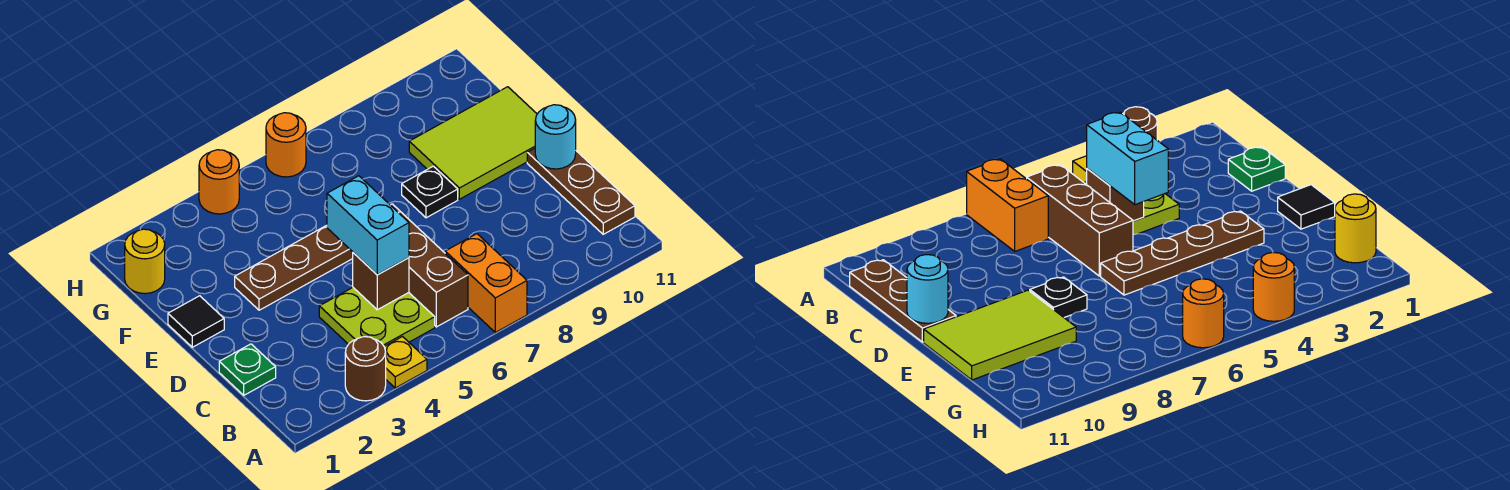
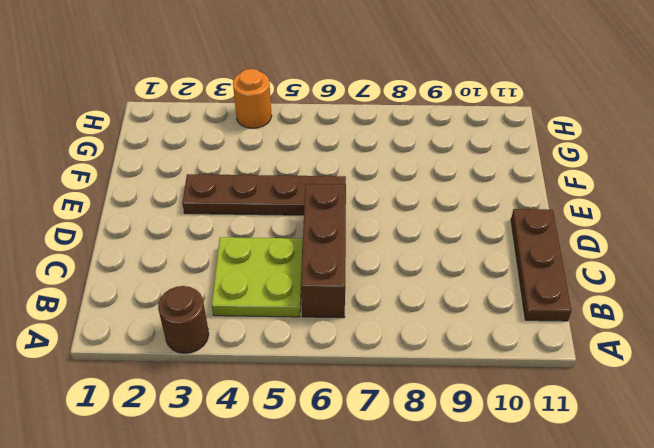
none -> yellow plate A4 level 1
none -> orange brick A7:B7 level 1
none -> green plate C1 level 1

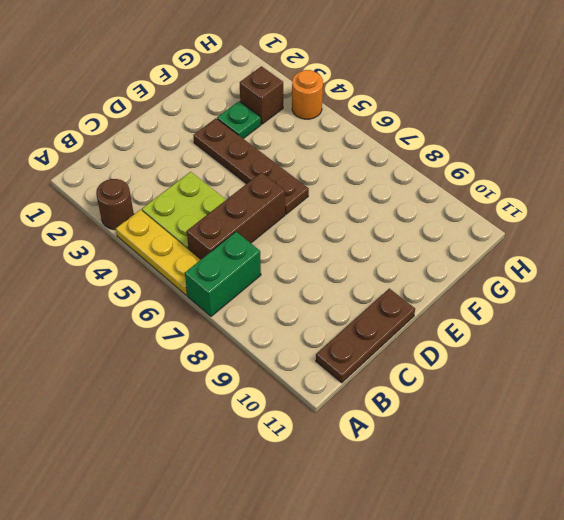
yellow plate A4:A6 level 1 -> yellow plate A4 level 1
green brick A7:B7 level 1 -> orange brick A7:B7 level 1
green plate F3 level 1 -> green plate C1 level 1
brown brick G3 level 1 -> brown brick C5 level 2
none -> black tile E1 level 1
none -> black plate E8 level 1
none -> lime tile E9:F11 level 1

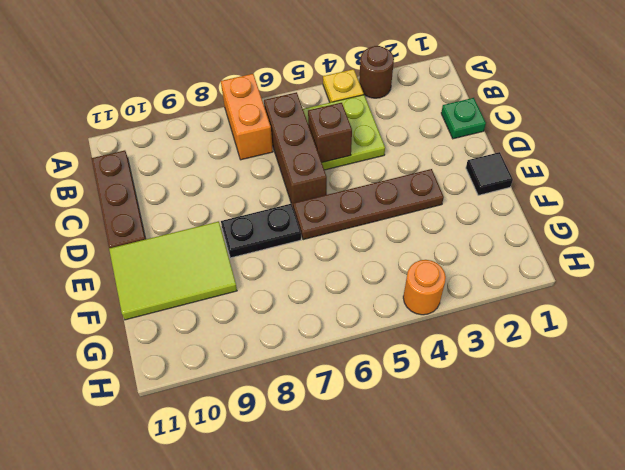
black plate E7:E8 level 1 -> black plate E8 level 1
none -> yellow round brick G1 level 1
none -> orange round brick H6 level 1
none -> cyan round brick D11 level 2

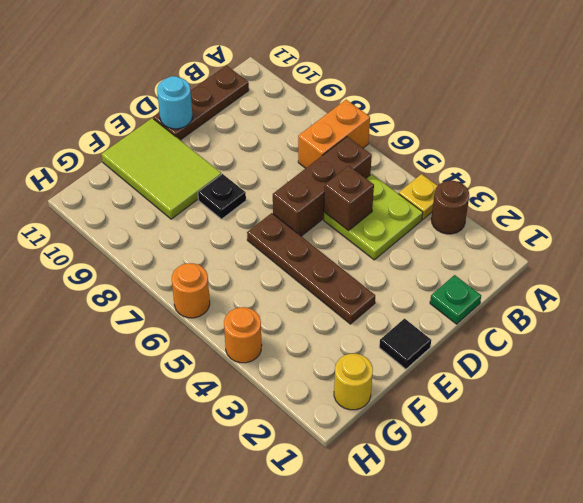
none -> cyan brick C5:D5 level 3

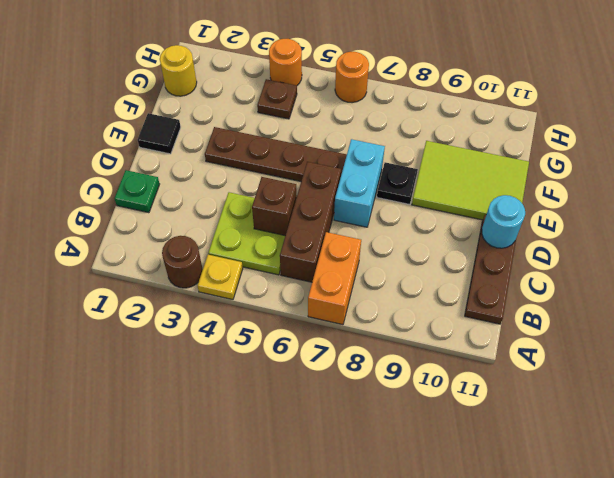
cyan brick D7:E7 level 1 -> cyan brick C5:D5 level 3
brown plate G4 level 1 -> none

